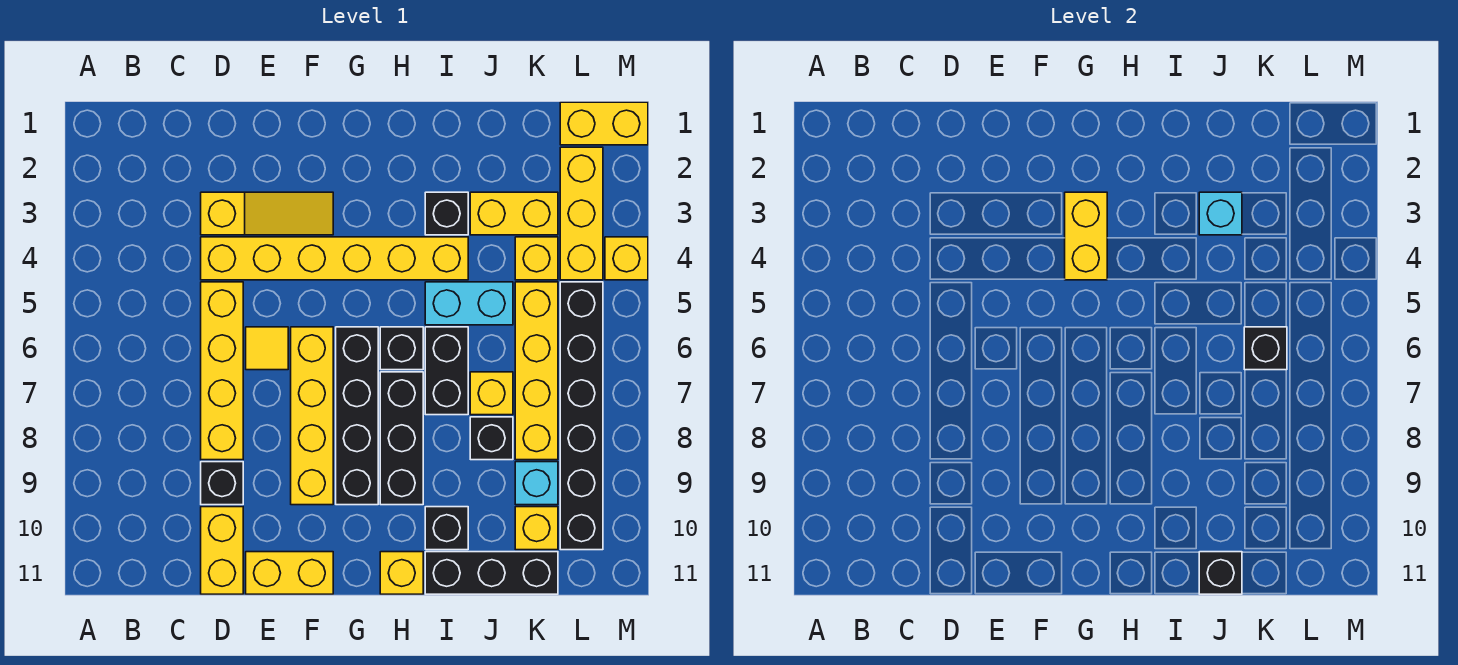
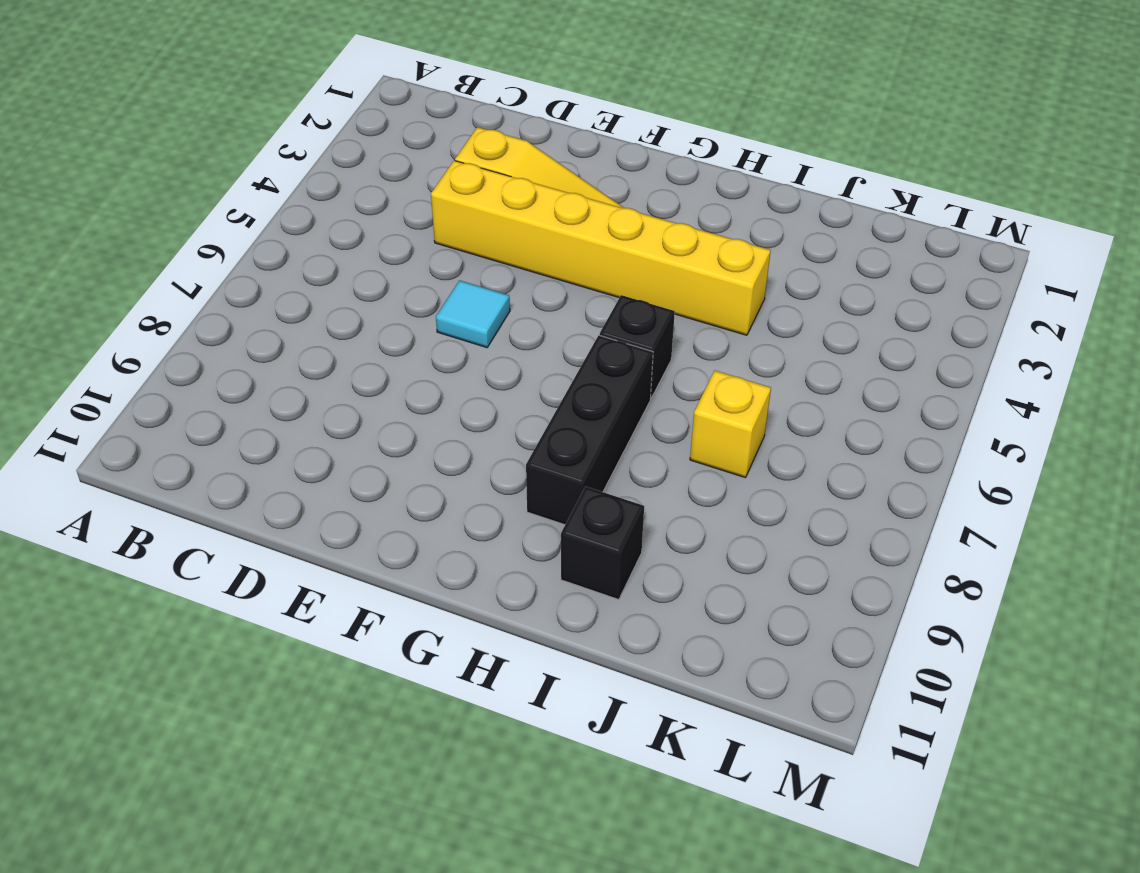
cyan tile E6 level 1 -> yellow tile E6 level 1
none -> yellow brick D5:D8 level 1
none -> black brick D9 level 1
none -> yellow brick D10:D11 level 1
none -> yellow brick E11:F11 level 1

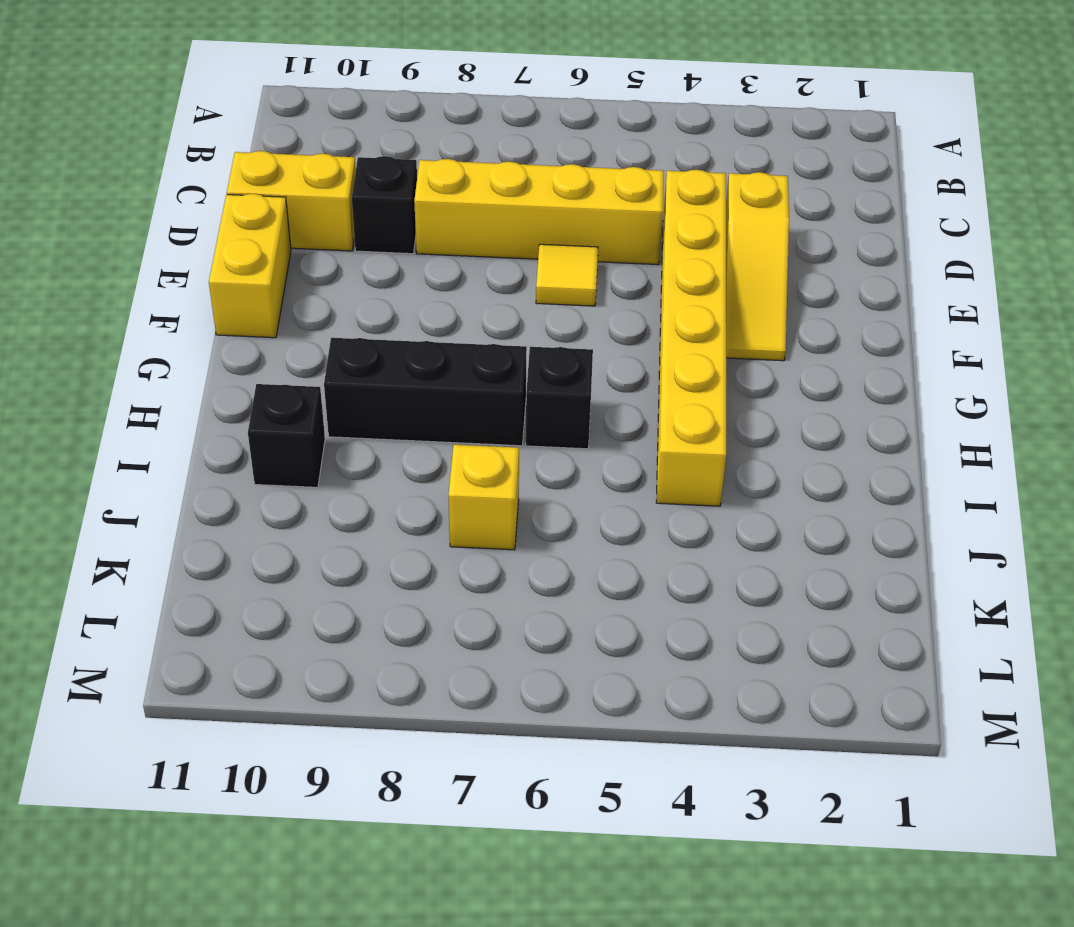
none -> yellow brick F6:F9 level 1
none -> black brick G6:G9 level 1
none -> yellow brick H11 level 1
none -> black brick I3 level 1

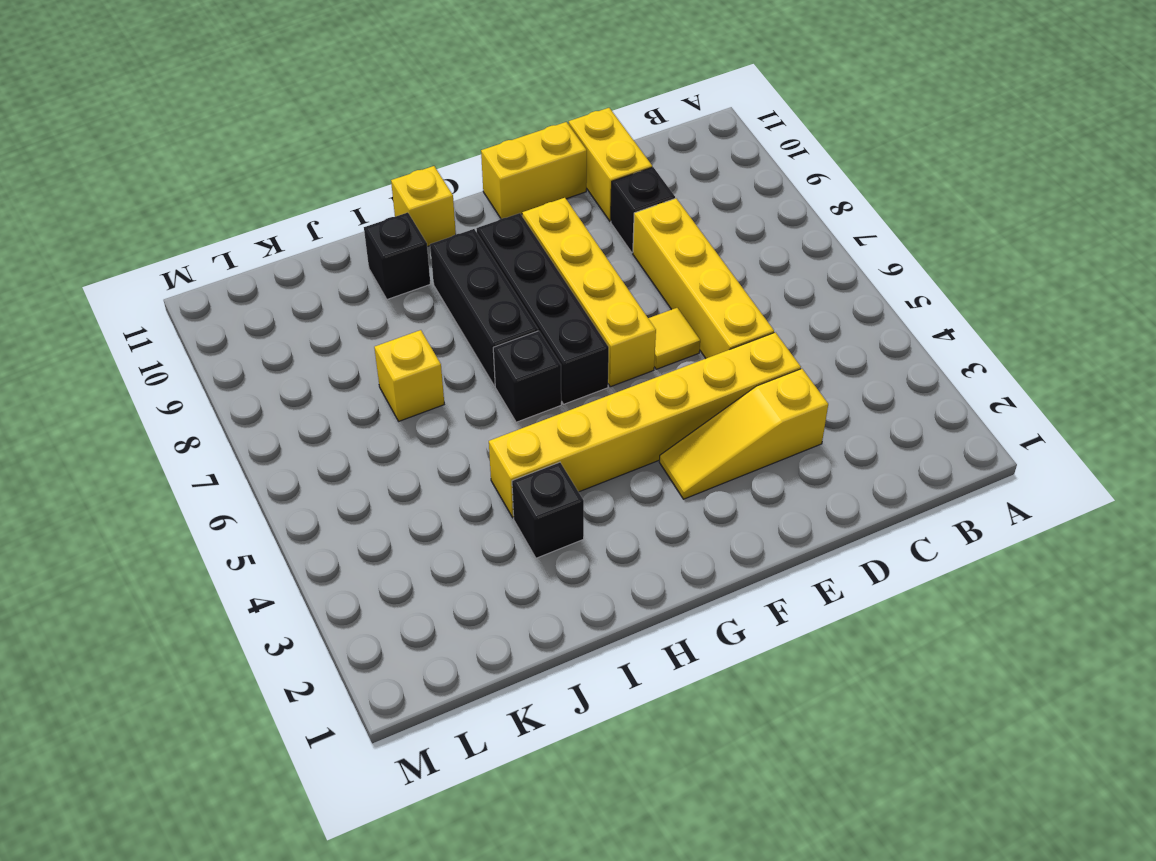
none -> cyan brick I5:J5 level 1
none -> black brick I6:I7 level 1
none -> black brick I11:K11 level 1
none -> yellow brick J3:K3 level 1

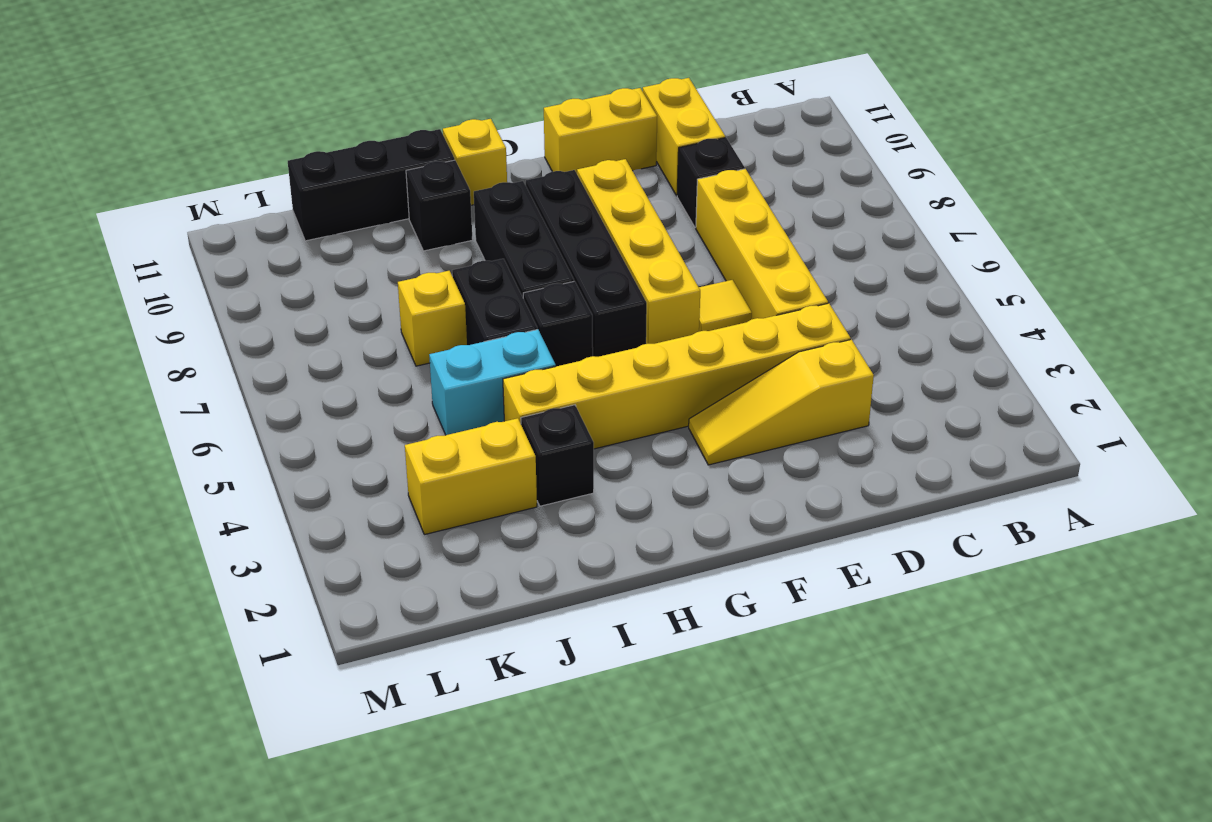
none -> black brick J8 level 1
none -> yellow brick K4 level 1
none -> yellow brick K5:K8 level 1
none -> cyan brick K9 level 1

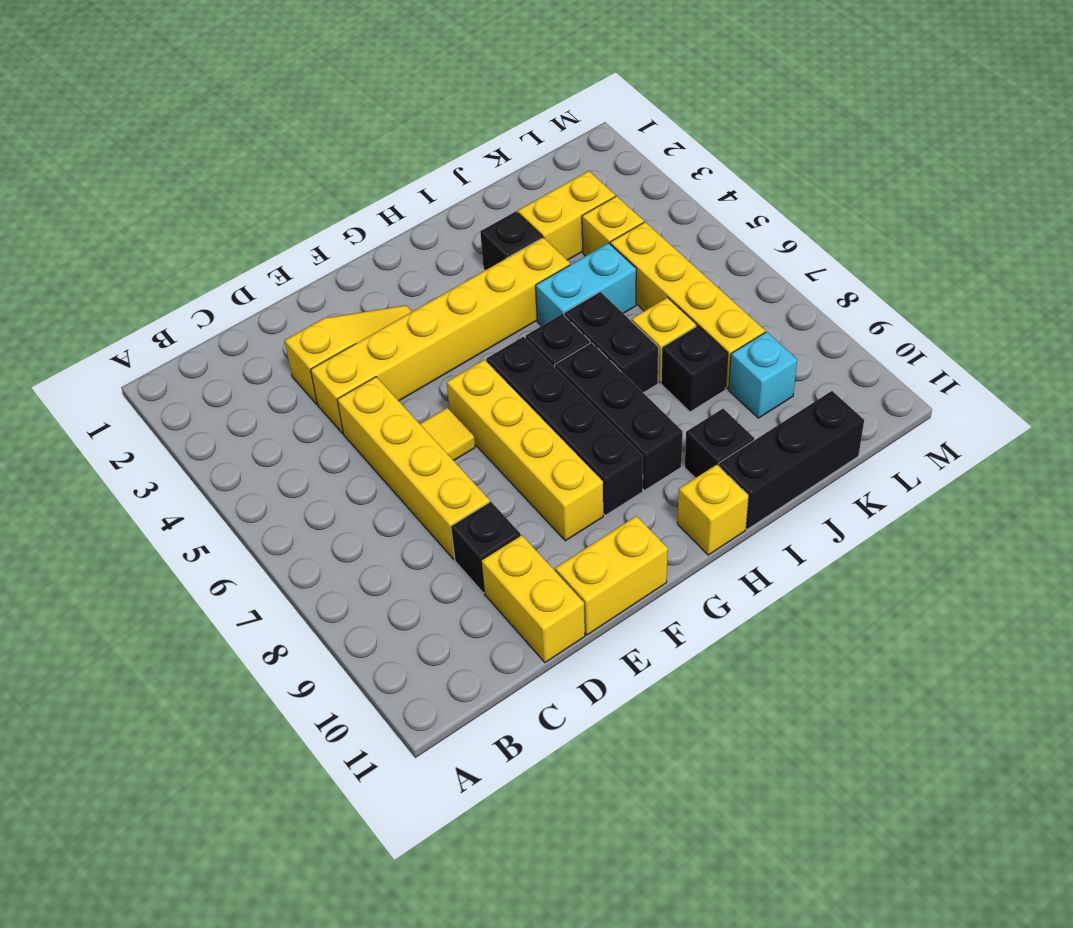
none -> yellow brick K10 level 1
none -> yellow brick L1:M1 level 1
none -> yellow brick L2:L4 level 1
none -> black brick L5:L10 level 1

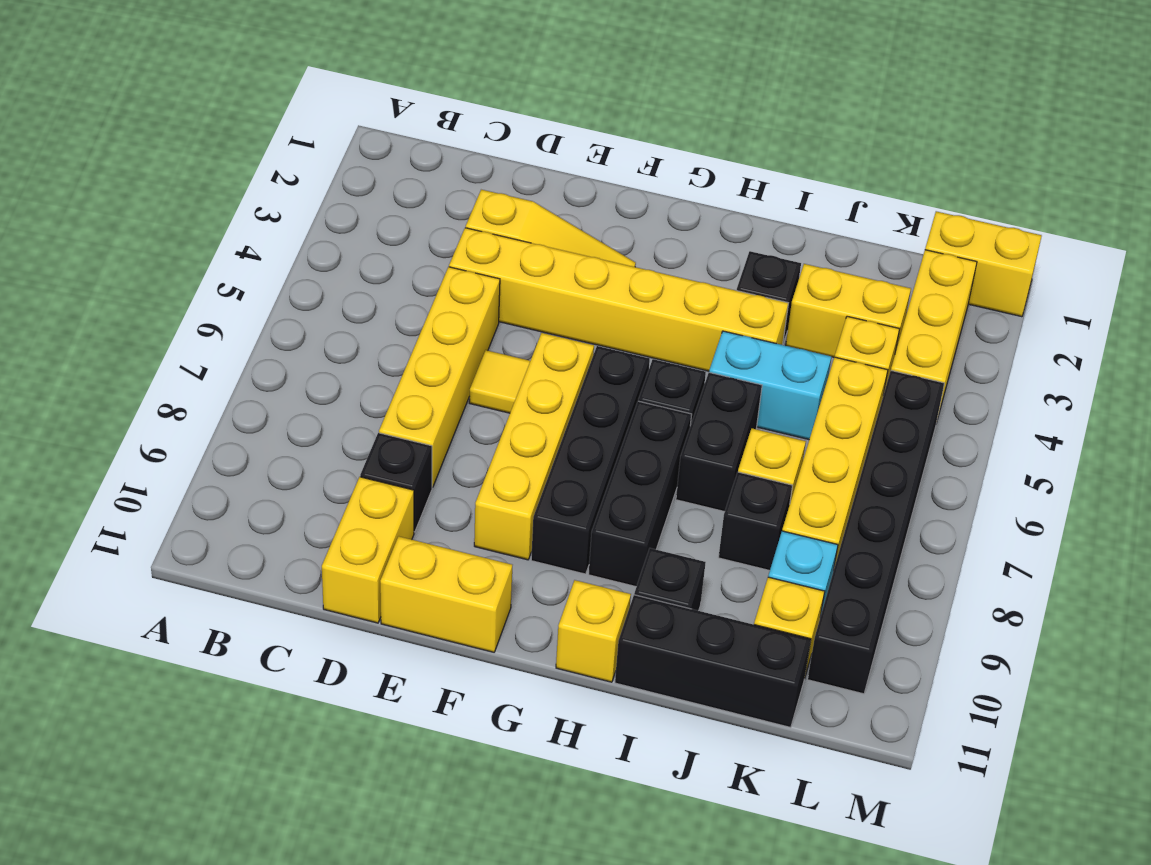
none -> yellow brick M4 level 1
none -> yellow brick G3:G4 level 2
none -> cyan brick J3 level 2
none -> black brick J11 level 2

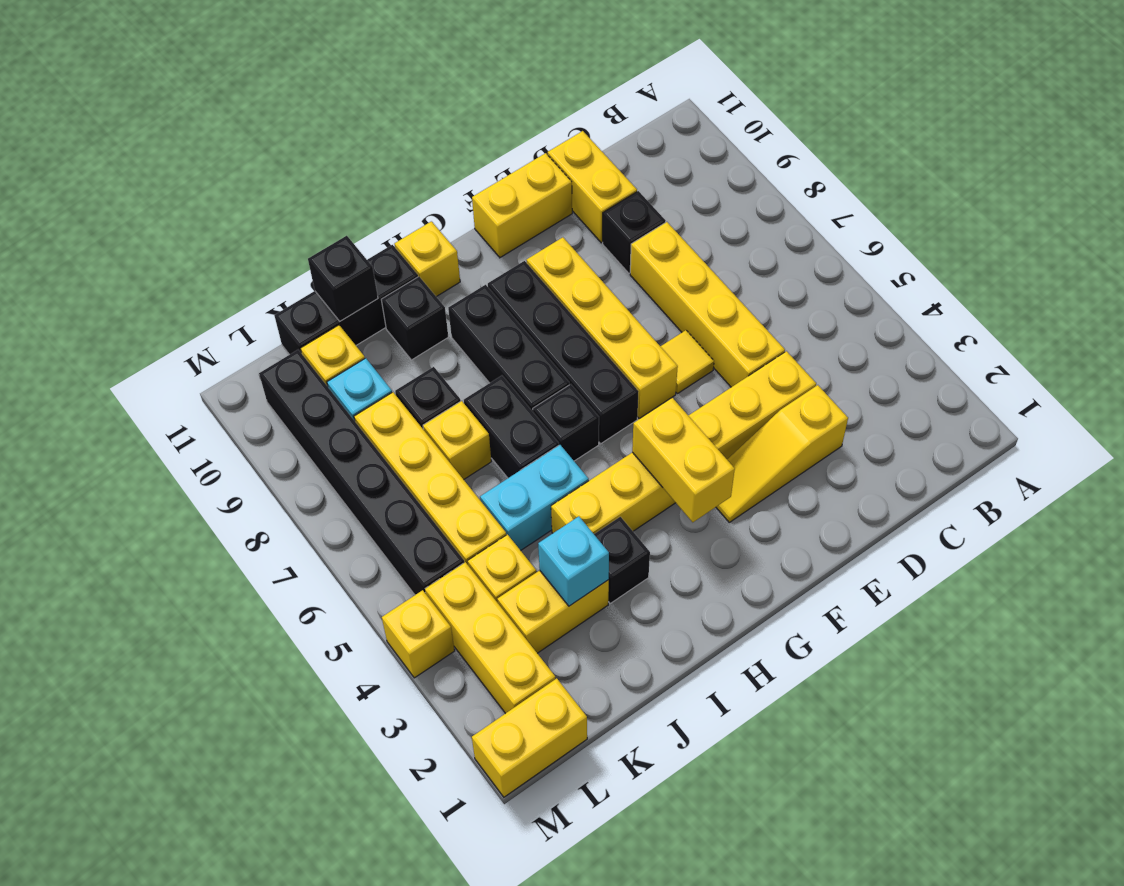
none -> black brick K6 level 2

